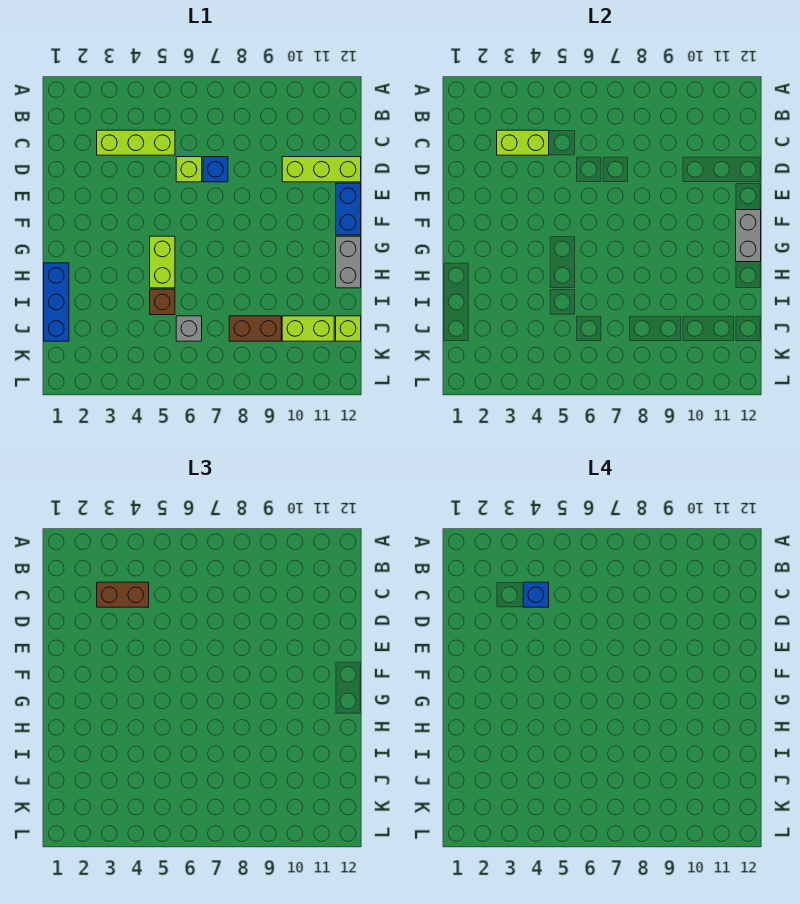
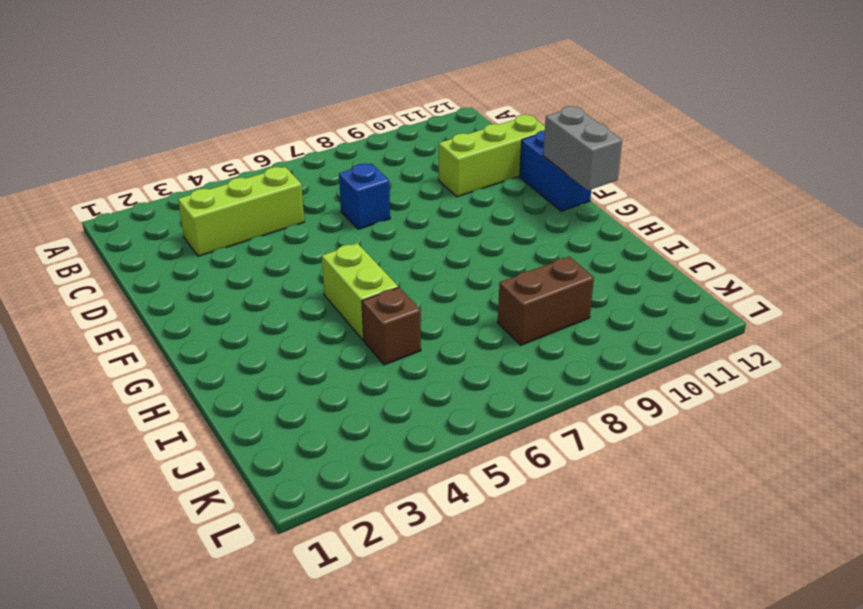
none -> lime brick D6 level 1
none -> grey brick G12:H12 level 1
none -> blue brick H1:J1 level 1

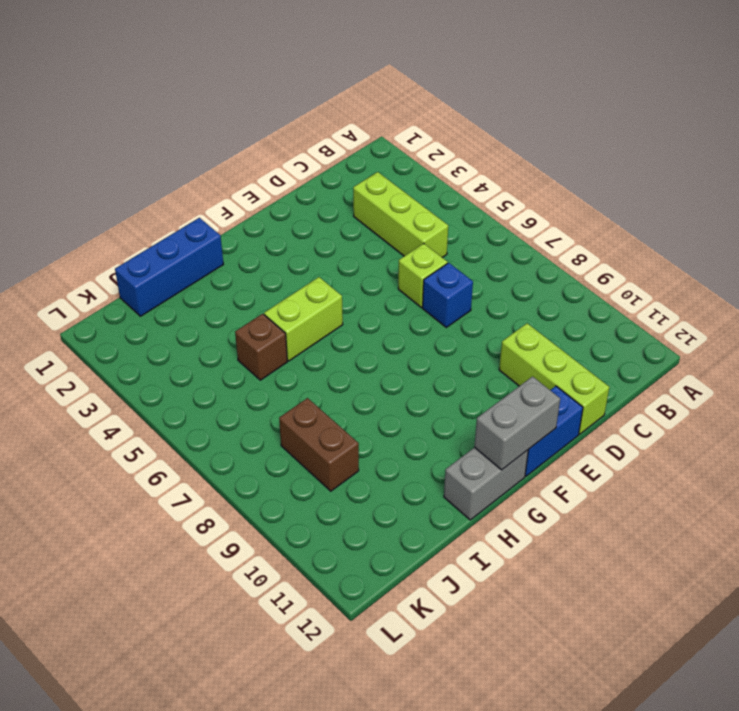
none -> grey brick J6 level 1
none -> lime brick J10:J11 level 1
none -> lime brick J12 level 1

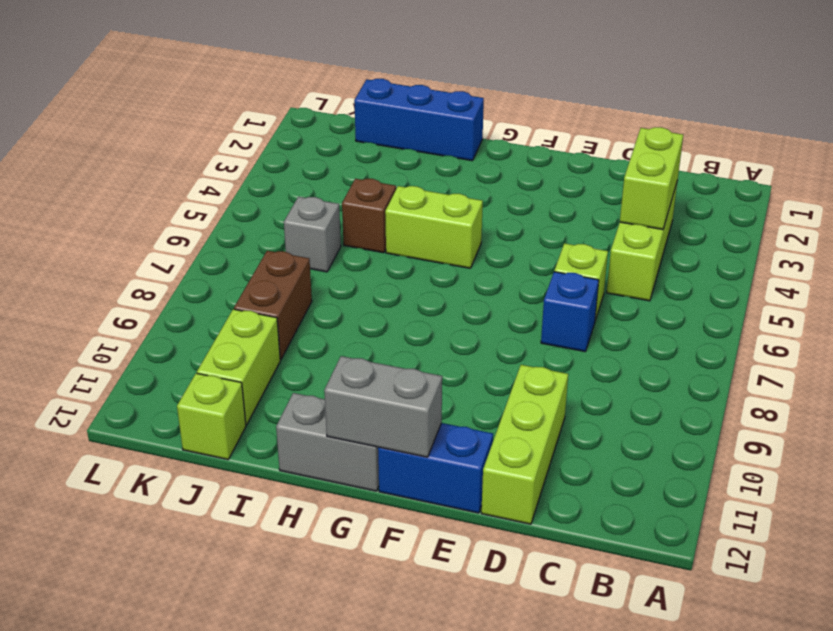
none -> brown brick C3:C4 level 3
none -> blue brick C4 level 4

